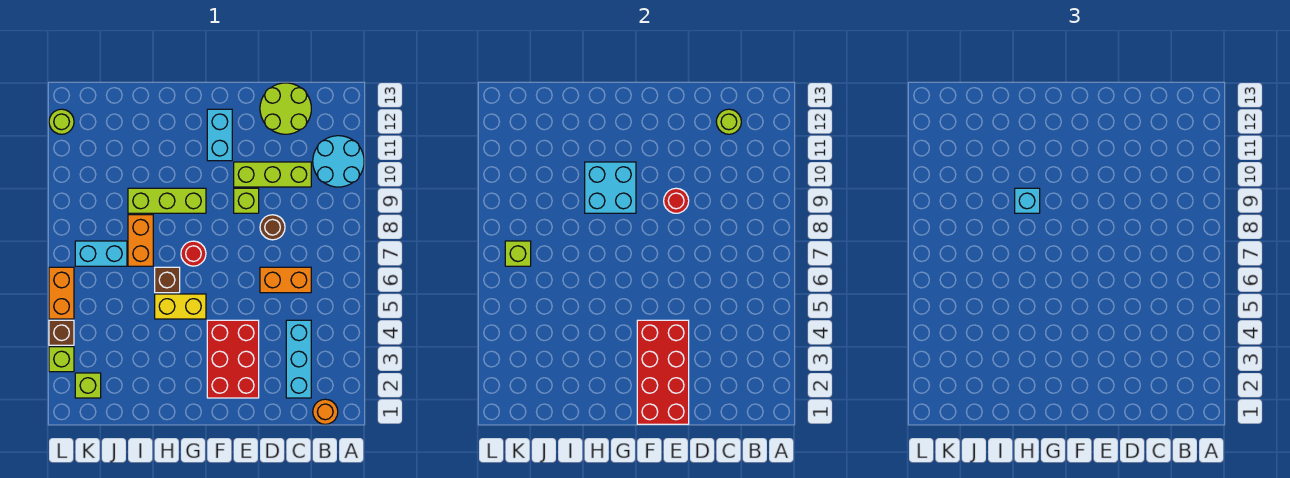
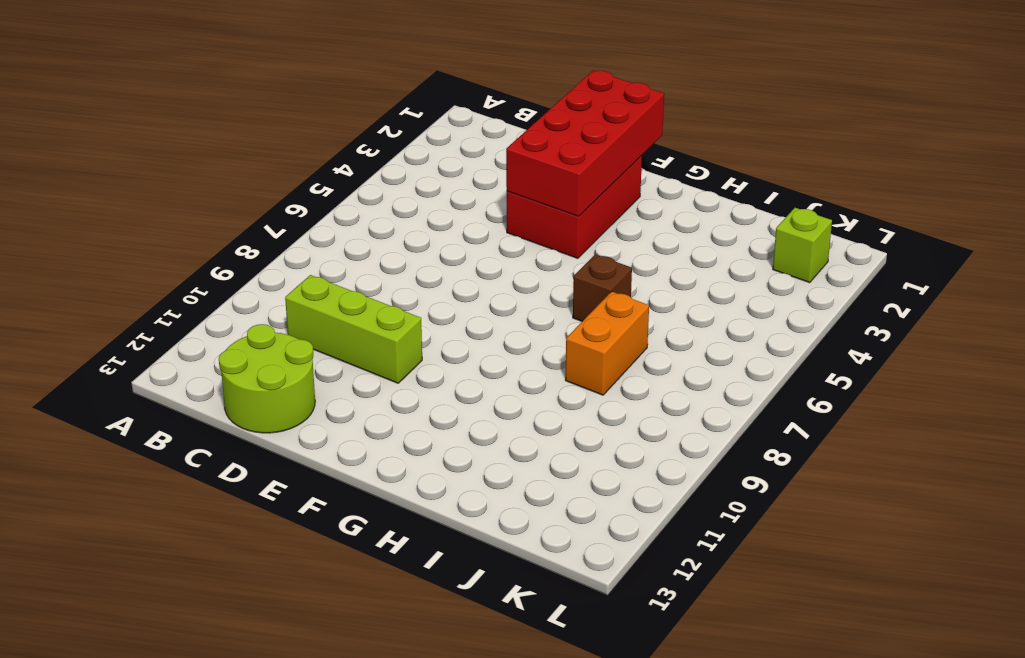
none -> cyan round brick A10:B11 level 1
none -> orange round brick B1 level 1
none -> cyan brick C2:C4 level 1

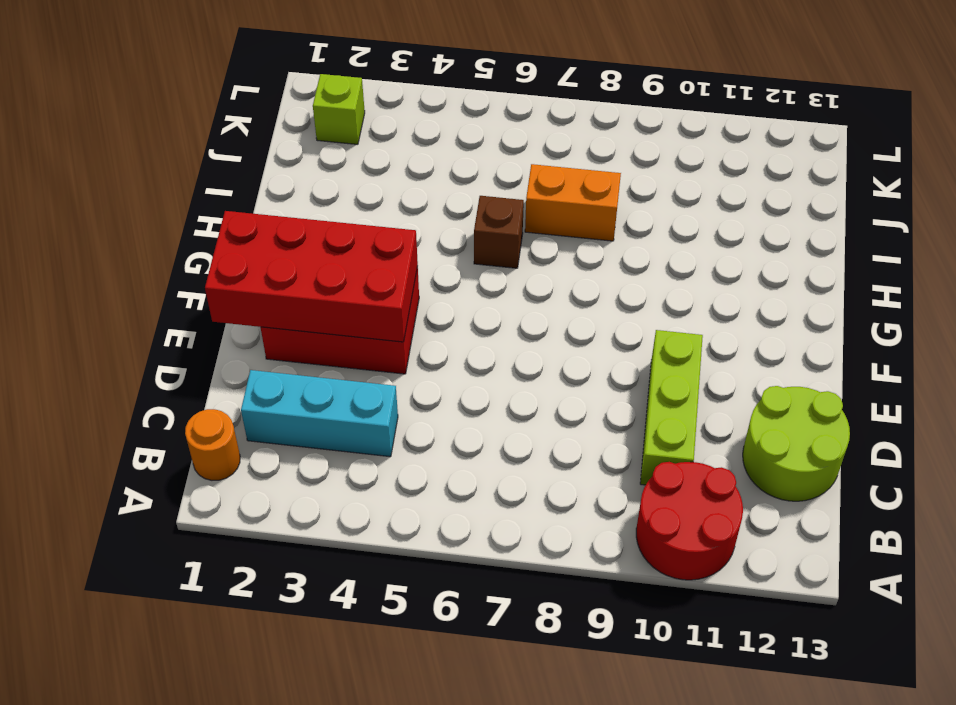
red round brick A10:B11 level 1 -> cyan round brick A10:B11 level 1
none -> orange brick C6:D6 level 1
none -> brown round brick D8 level 1
none -> lime brick E9 level 1

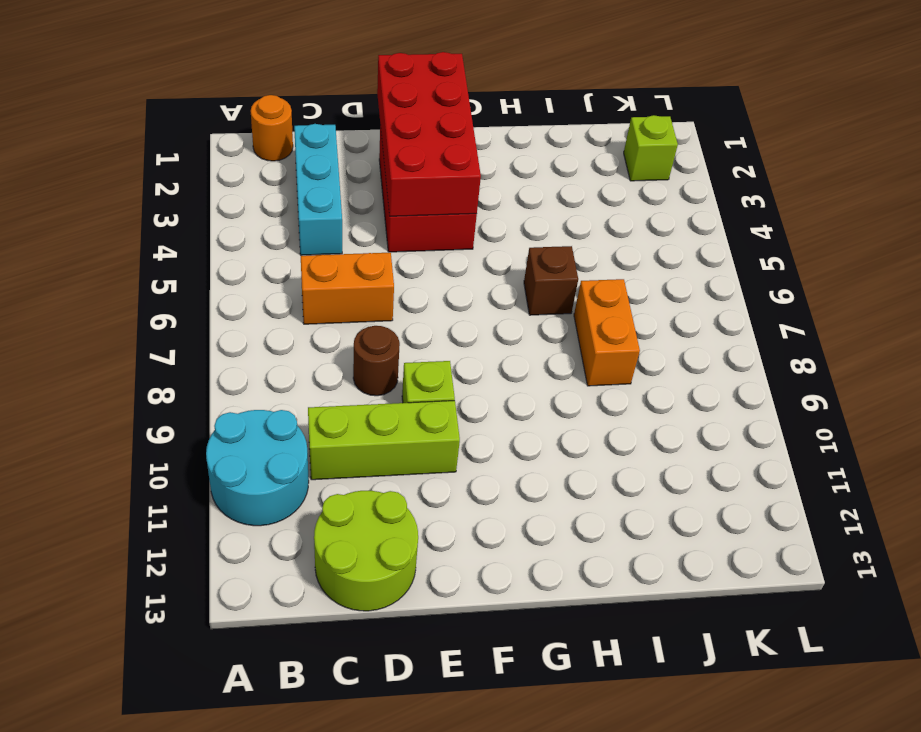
none -> cyan brick F11:F12 level 1
none -> yellow brick G5:H5 level 1
none -> red round brick G7 level 1

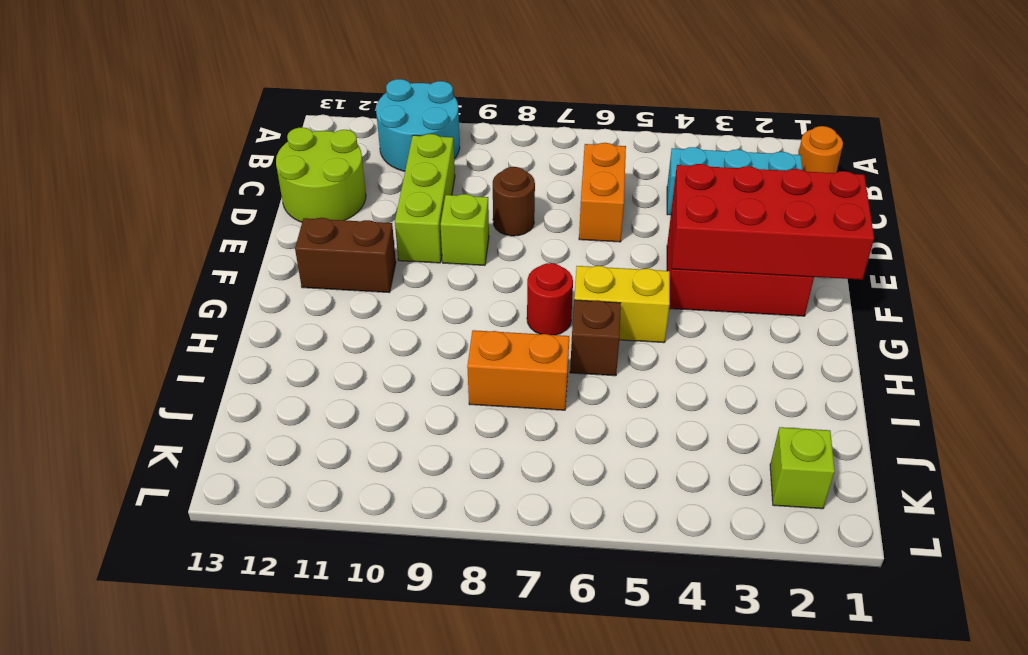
brown brick F11:F12 level 1 -> cyan brick F11:F12 level 1
yellow brick G5:G6 level 1 -> yellow brick G5:H5 level 1
none -> lime brick G9:I9 level 1
none -> cyan brick J7:K7 level 1
none -> lime brick L3 level 1

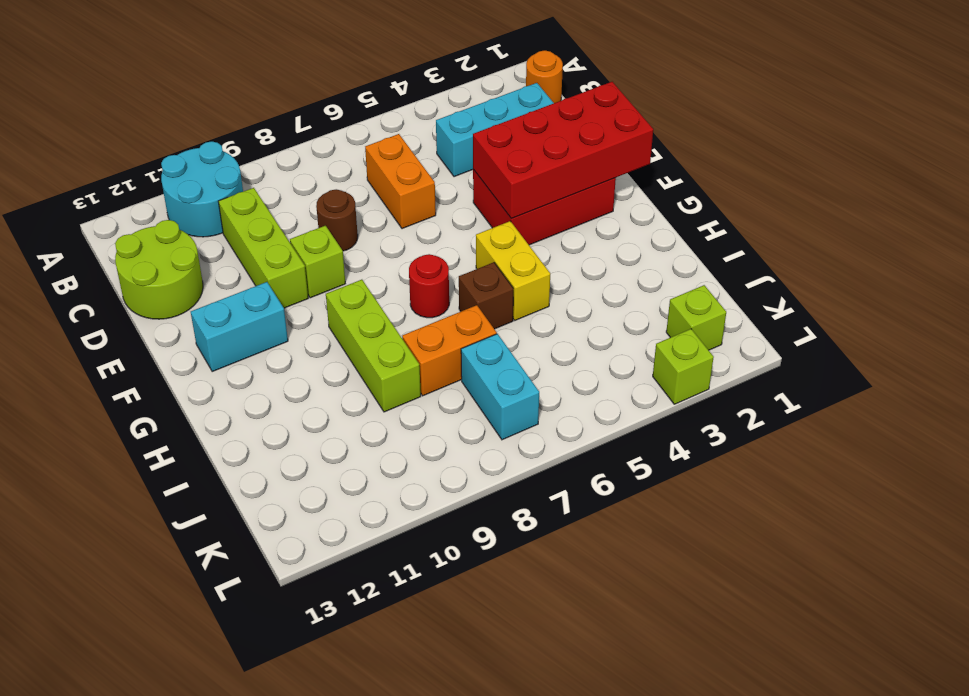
none -> brown brick L4 level 1
none -> orange brick L5:L6 level 1
none -> lime round brick L12 level 1

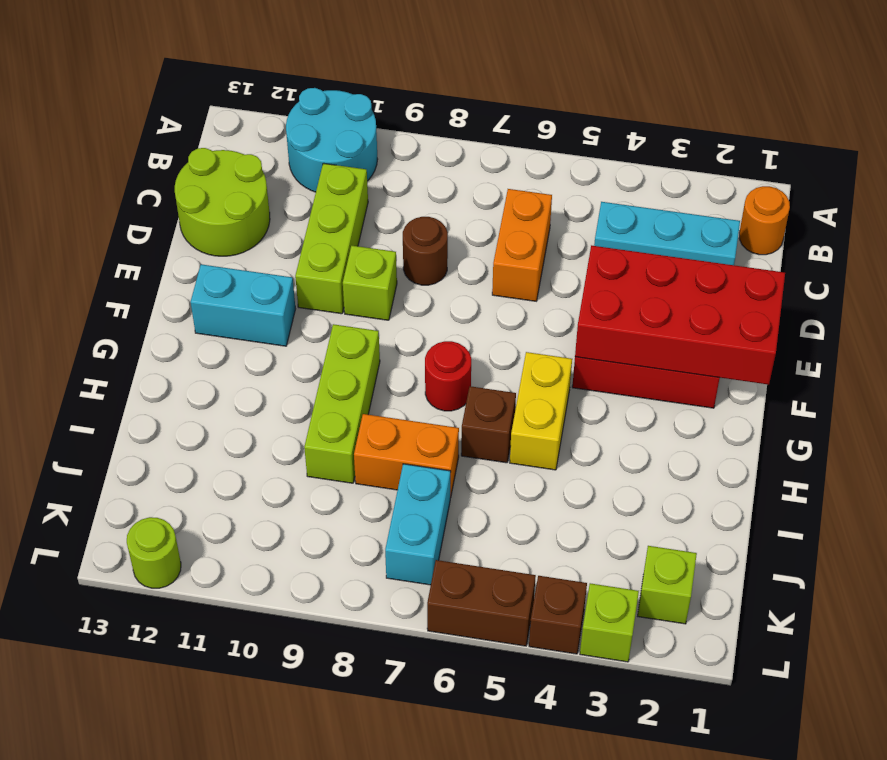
brown brick L5:L6 level 1 -> orange brick L5:L6 level 1
none -> lime round brick C12 level 2
none -> red round brick E9 level 2
none -> cyan brick G9:H10 level 2

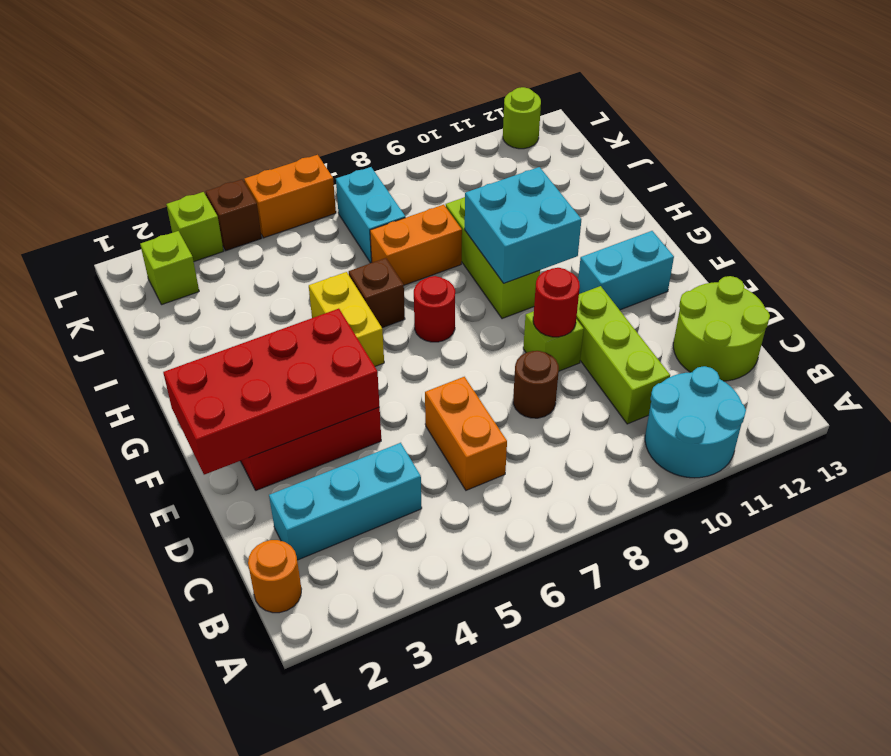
none -> lime round brick C12 level 2
none -> lime brick K7 level 2
none -> cyan brick H9 level 3

